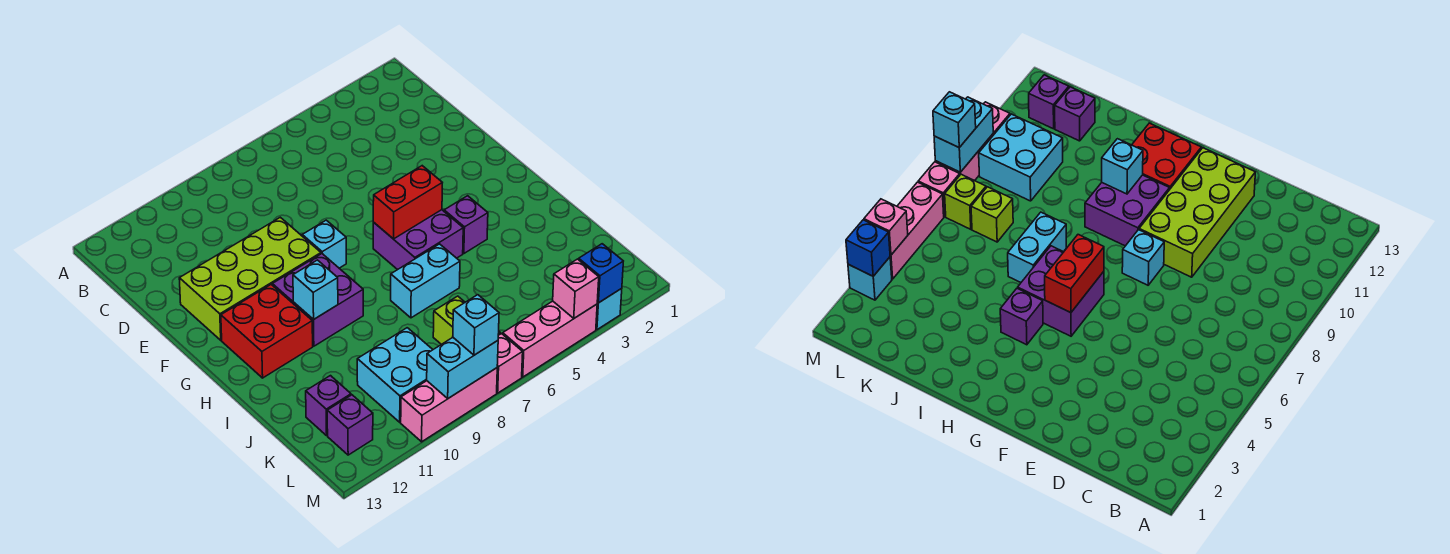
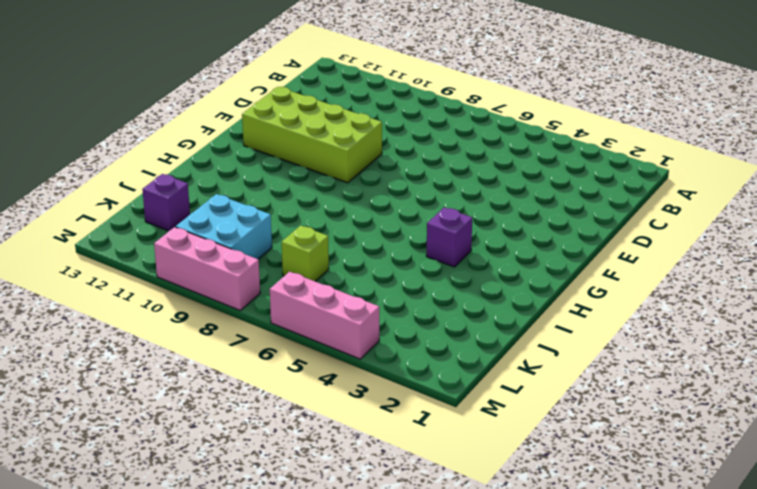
none -> cyan brick F8 level 1
none -> purple brick G5:H6 level 1
none -> purple brick G9:H10 level 1

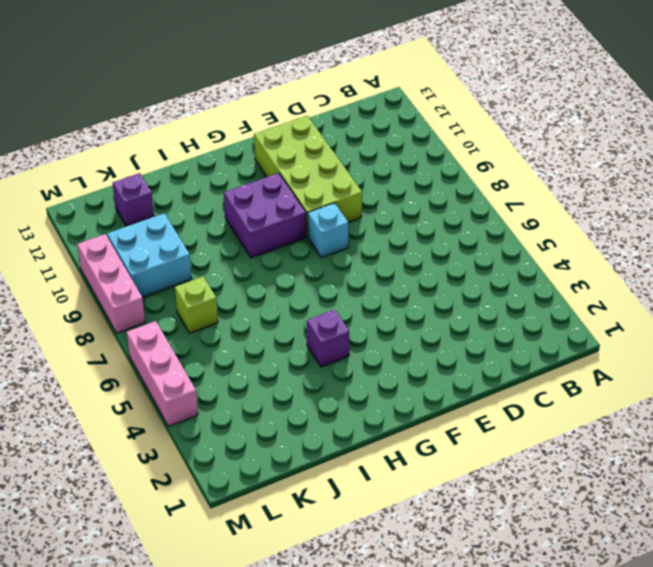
none -> purple brick G5:H6 level 1
none -> red brick G11:H12 level 1
none -> cyan brick I6:I7 level 1

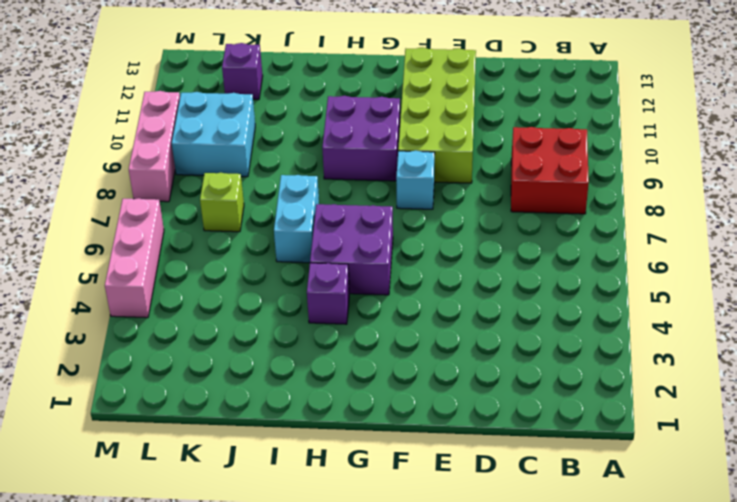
red brick B8:C9 level 1 -> red brick G11:H12 level 1
none -> lime brick L7 level 1
none -> purple brick L12 level 1
none -> cyan brick M3 level 1

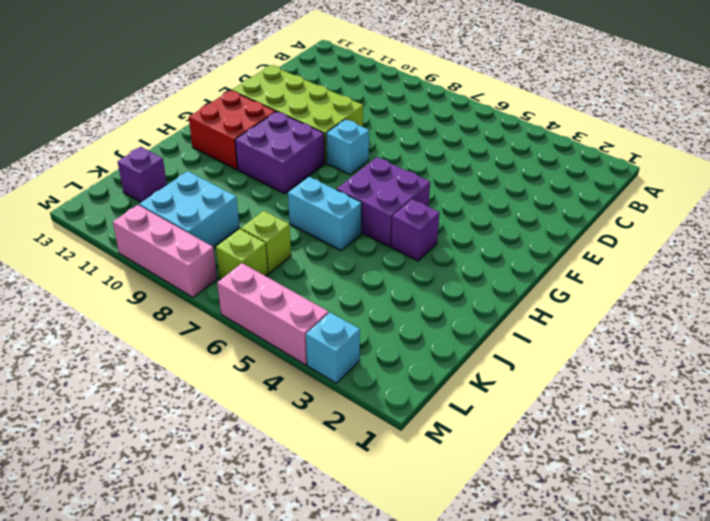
none -> purple brick L12 level 1
none -> pink brick M7 level 1
none -> red brick G5:G6 level 2

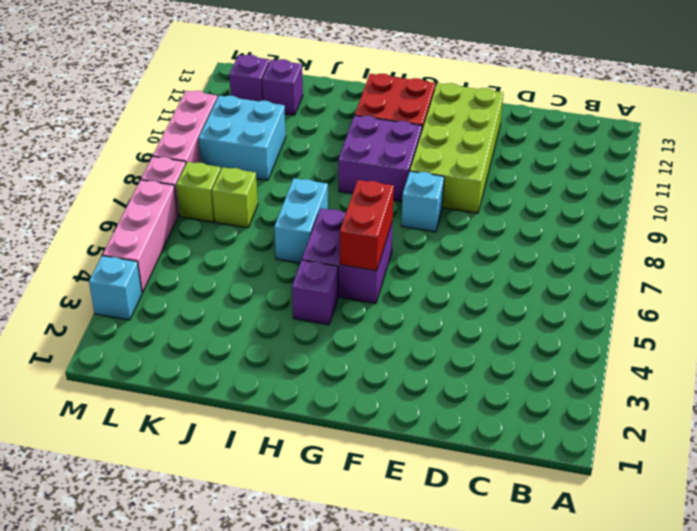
none -> cyan brick H10 level 2
none -> blue brick M3 level 2
none -> pink brick M4 level 2

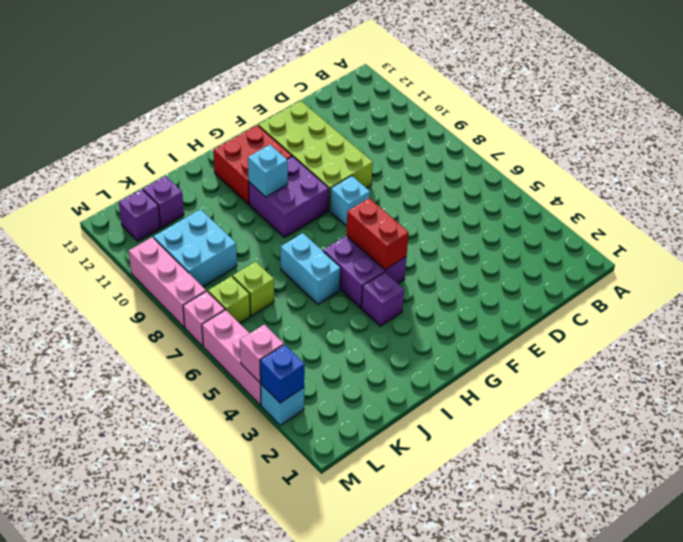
none -> cyan brick M8:M9 level 2
none -> cyan brick M8 level 3

